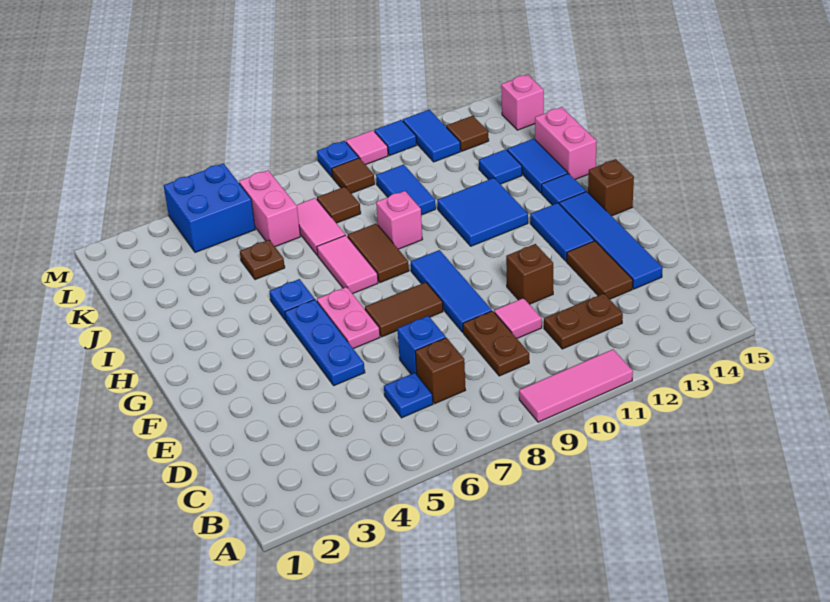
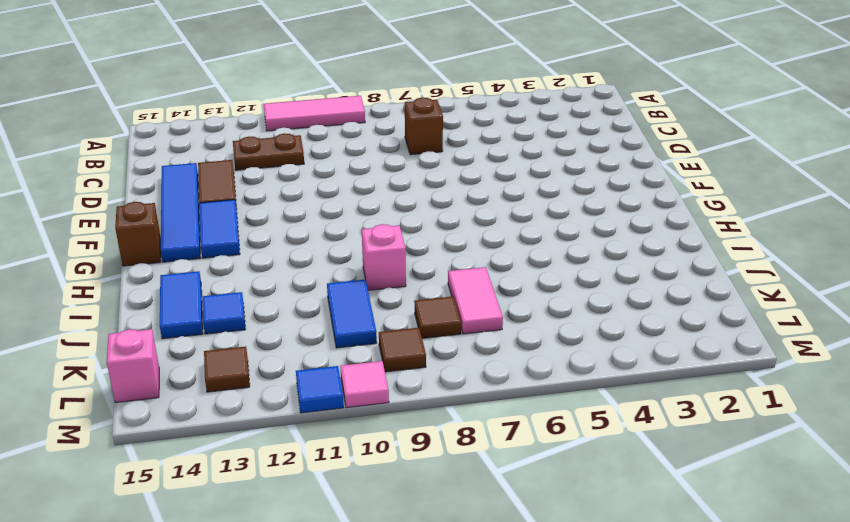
none -> blue plate C6 level 1
none -> brown plate C9:D9 level 1
none -> blue brick D7 level 1
none -> pink tile D10 level 1

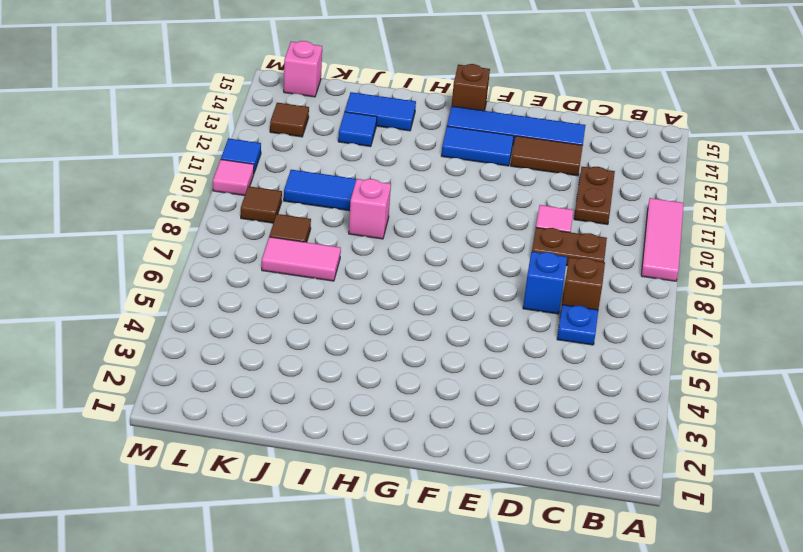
none -> blue plate E5:G5 level 1
none -> blue tile E9:G9 level 1
none -> brown brick E11 level 1
none -> pink plate F6:G6 level 1

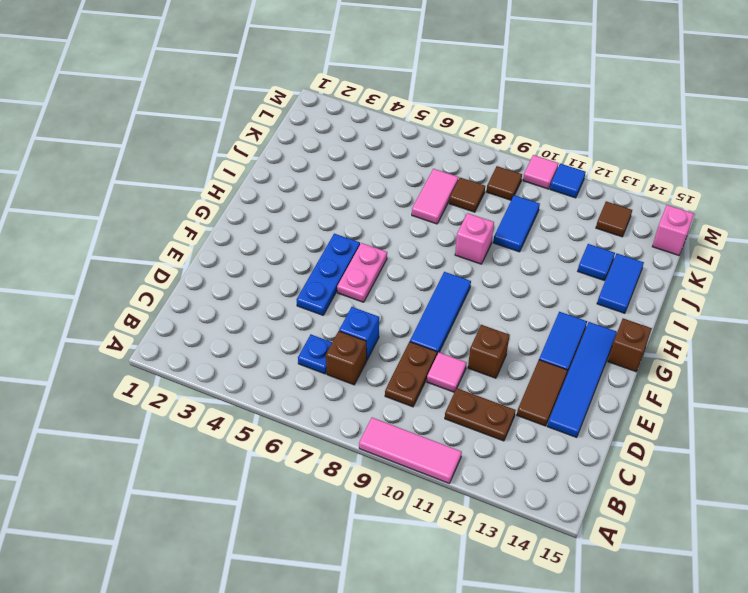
none -> brown tile F7:F8 level 1
none -> blue plate H5 level 1
none -> pink tile H7:I7 level 1
none -> brown tile H8:I8 level 1

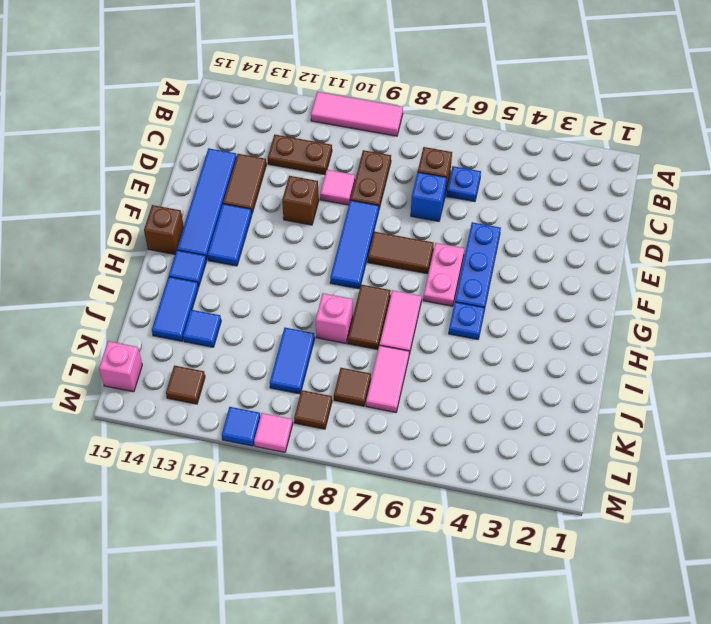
none -> blue tile H11:I12 level 1
none -> pink brick I15:J15 level 1
none -> brown plate J5 level 1
none -> pink brick K6:L6 level 1

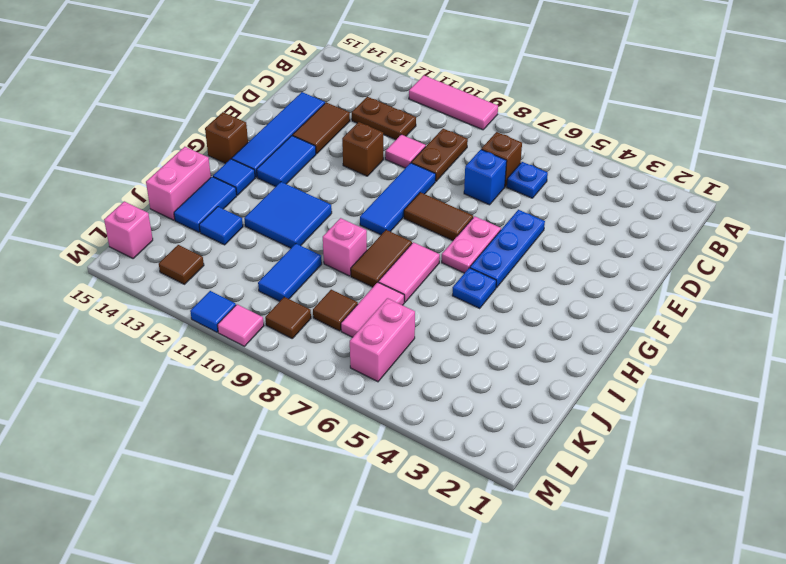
none -> brown plate J5 level 1
none -> blue brick L4:M5 level 1
none -> blue tile L12:M12 level 1
none -> blue plate M9 level 1

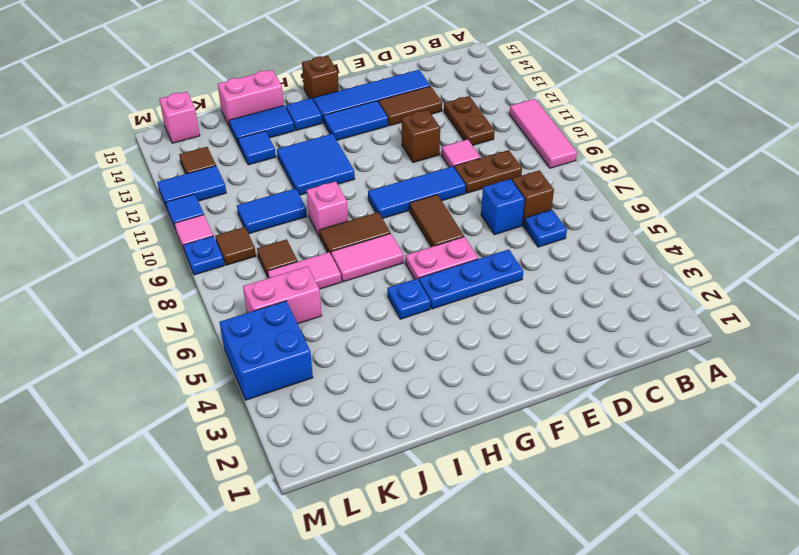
none -> brown plate J5 level 1

